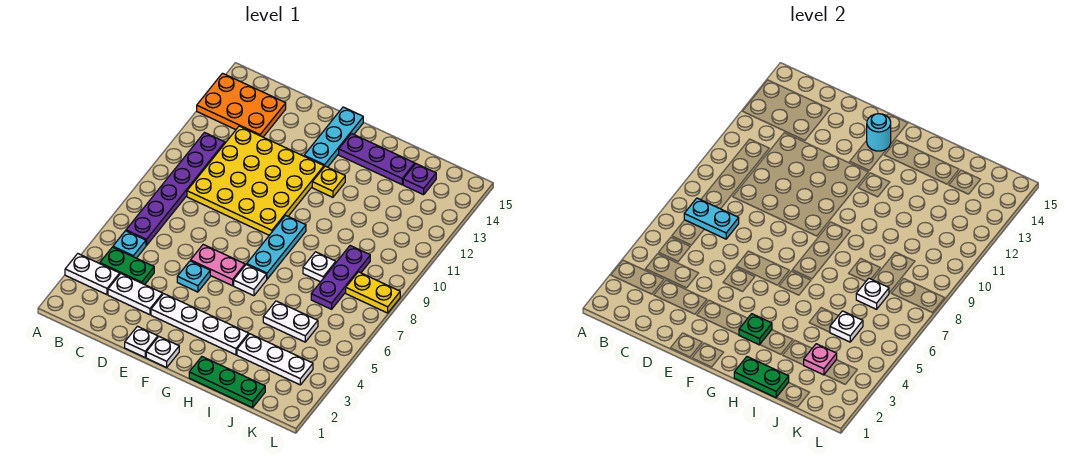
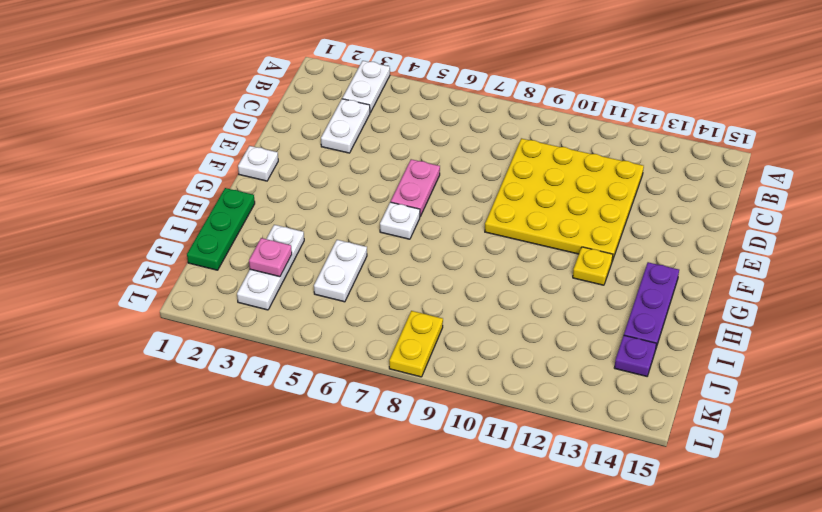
none -> orange plate A13:C14 level 1
none -> green plate B4:C4 level 1
none -> cyan plate B5 level 1
none -> purple plate B6:B11 level 1

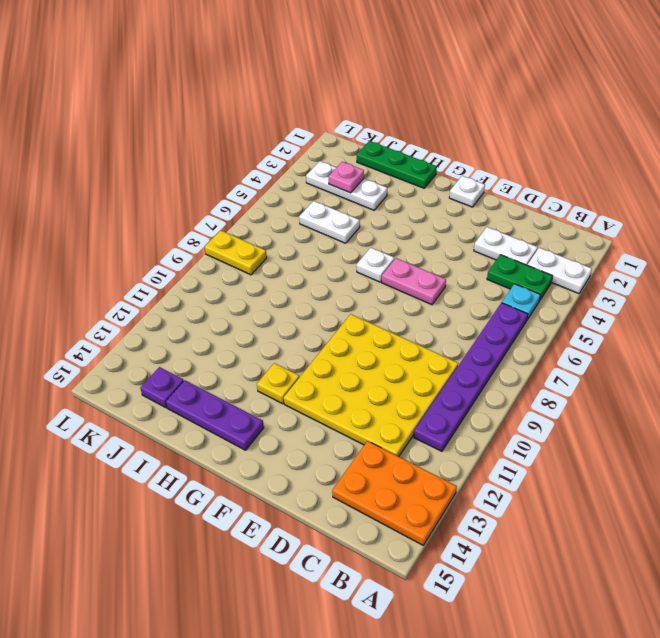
none -> white plate E1 level 1
none -> white plate E3:H3 level 1
none -> cyan plate E5 level 1
none -> cyan plate F13:F15 level 1

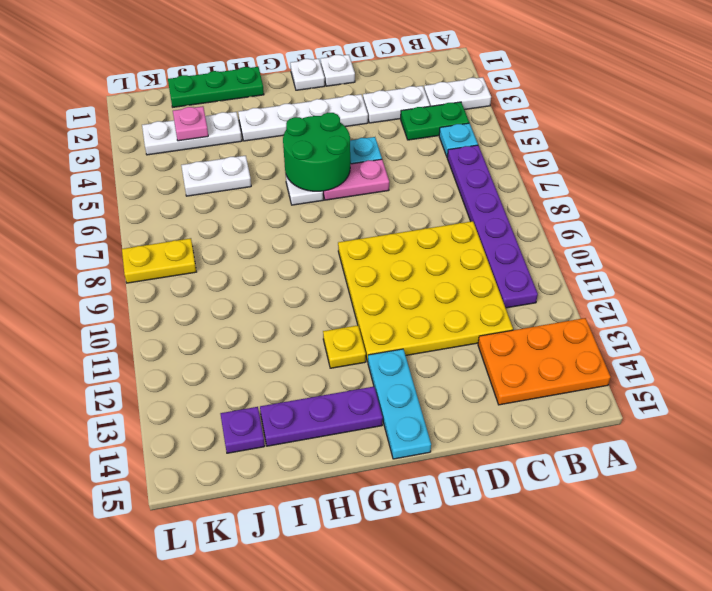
green round brick F5:G6 level 2 -> none
none -> cyan plate G7:G9 level 1
none -> white plate I8 level 1
none -> purple plate J7:J9 level 1
none -> cyan plate B7:C7 level 2

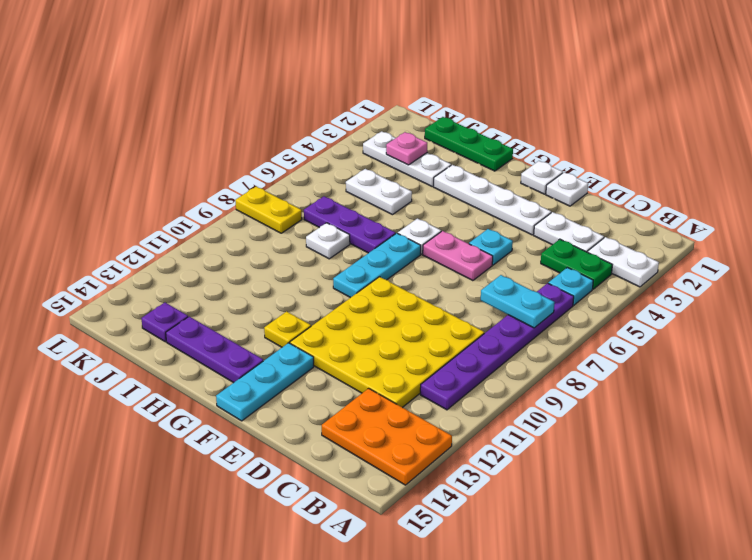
purple plate H7:J7 level 1 -> purple plate J7:J9 level 1
none -> cyan round brick F14 level 2
none -> green plate G3 level 2
none -> green plate H1:I1 level 2
none -> white plate J5 level 2

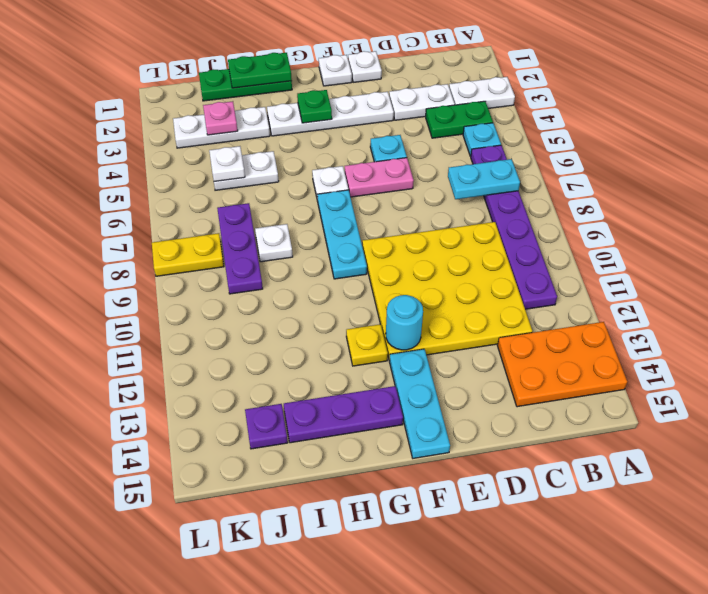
cyan round brick F12 level 2 -> cyan round brick F14 level 2
none -> white plate J7 level 2

